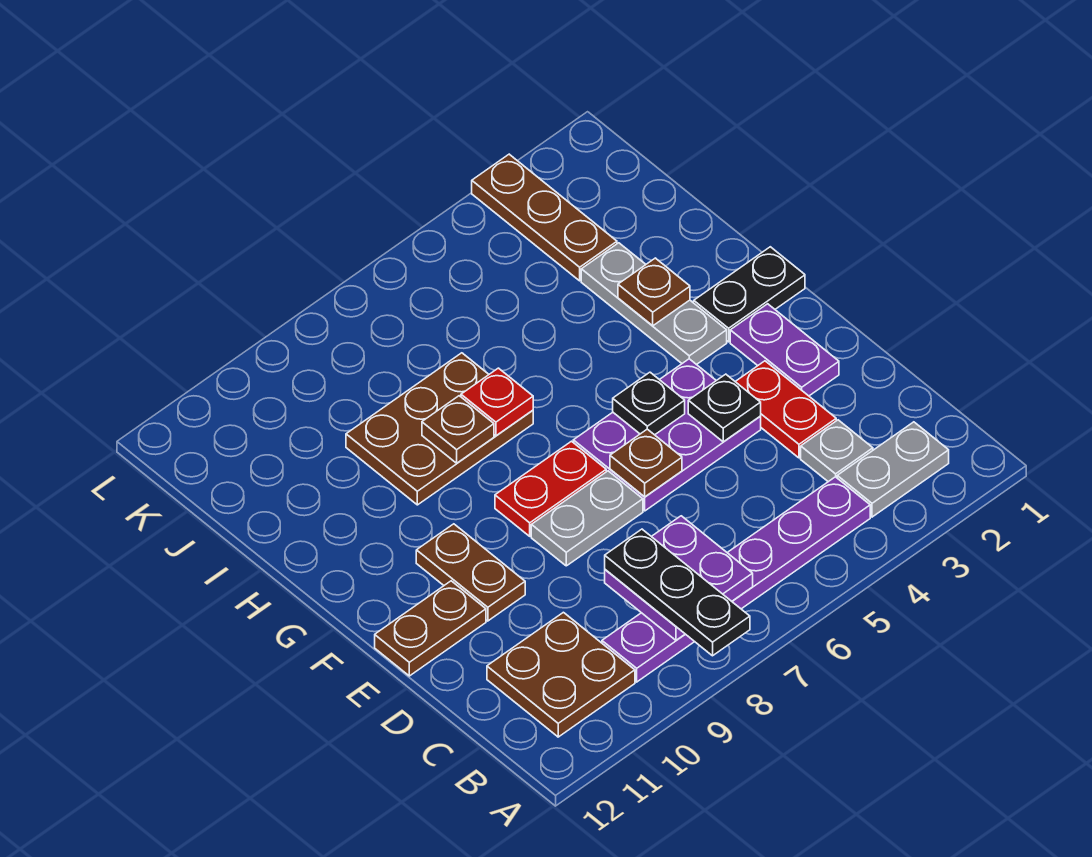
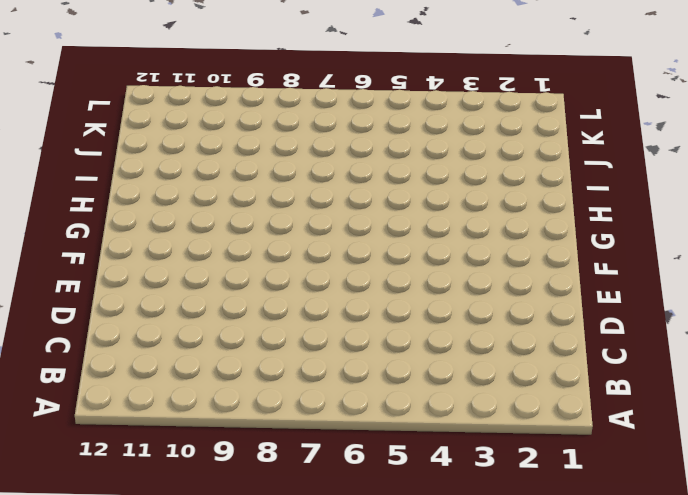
none -> grey plate B2:B3 level 1
none -> purple plate B4:B9 level 1
none -> brown plate B10:C11 level 1

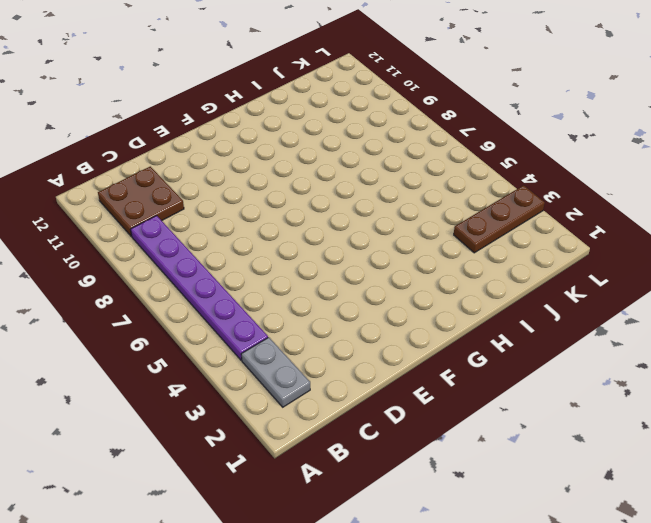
none -> grey plate C3 level 1
none -> red plate D3:E3 level 1
none -> purple plate E2:F2 level 1

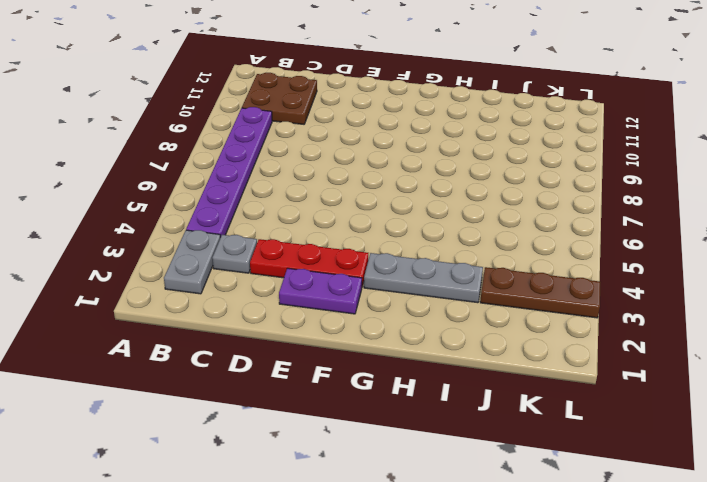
red plate D3:F3 level 1 -> red plate D3:E3 level 1
none -> purple plate E4:F6 level 1
none -> grey plate E7:E8 level 1
none -> brown plate E10:F10 level 1

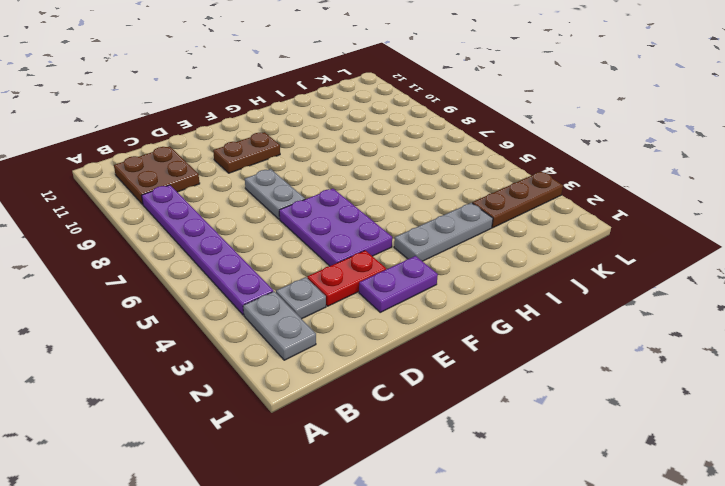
none -> brown plate E11:E12 level 1
none -> red plate F7:F8 level 1
none -> black plate G1:G2 level 1

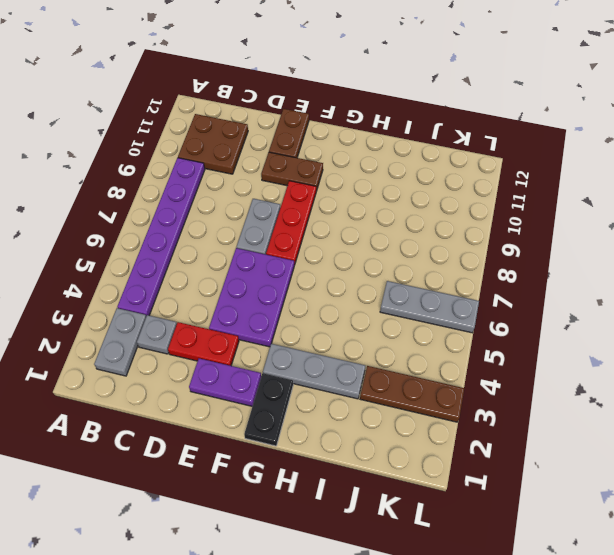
red plate F7:F9 level 1 -> red plate F7:F8 level 1
grey plate J6:L6 level 1 -> none
none -> brown plate H7:I9 level 1
none -> purple plate B7:C8 level 2
none -> black plate E4 level 2

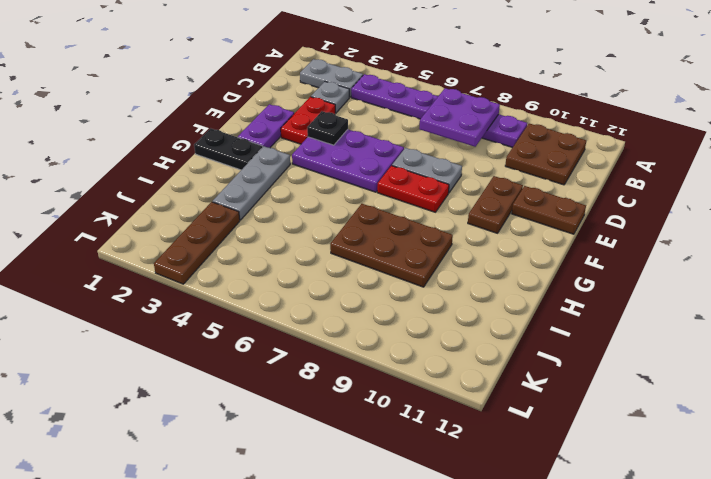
none -> brown plate E6 level 2
none -> black plate F5 level 2
none -> brown plate H3 level 2

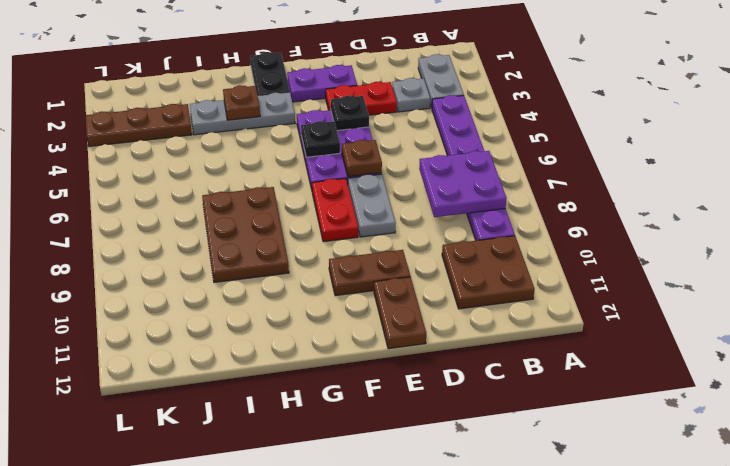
none -> red plate H7 level 2
none -> brown plate H8 level 2
none -> black plate A8:C8 level 3

